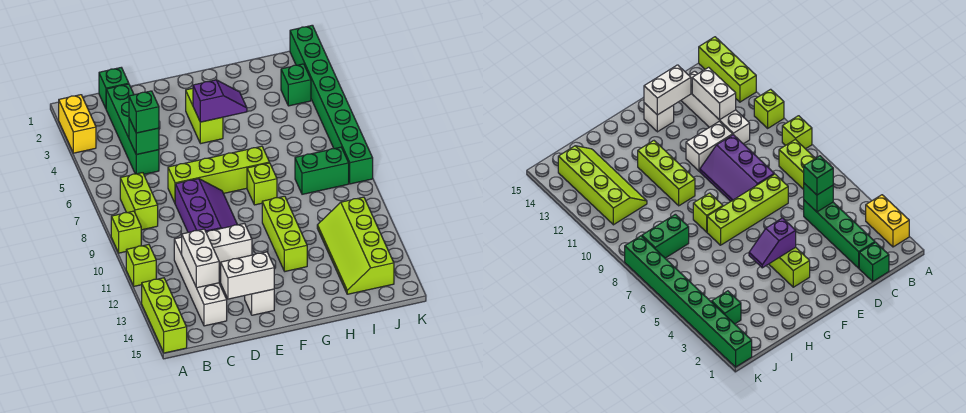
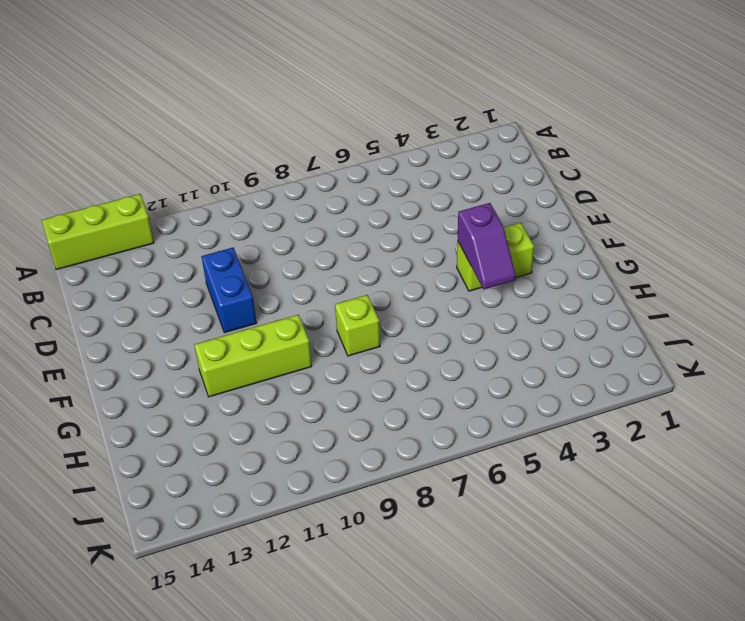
blue brick D11:E11 level 1 -> white brick D11:E11 level 1
none -> yellow brick A2:A3 level 1
none -> lime brick A9 level 1
none -> lime brick A11 level 1

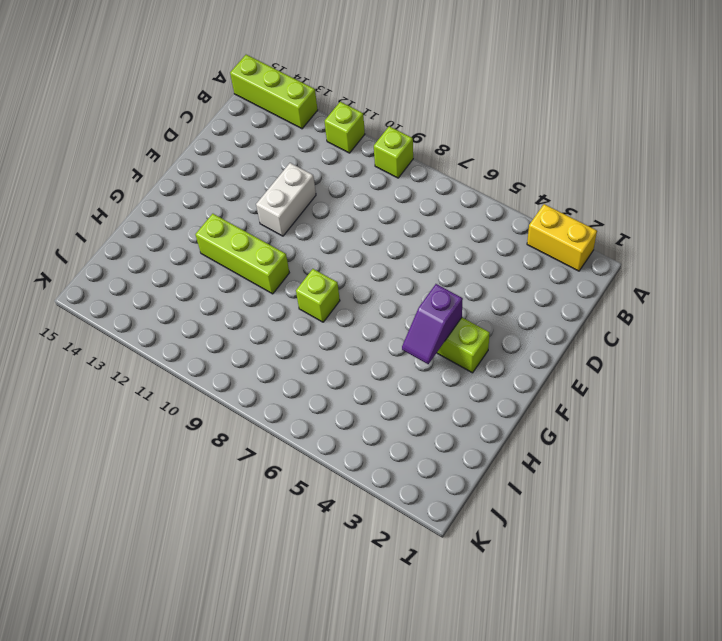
none -> lime brick B7:B8 level 1
none -> green brick C1 level 1
none -> green brick C2:C5 level 1

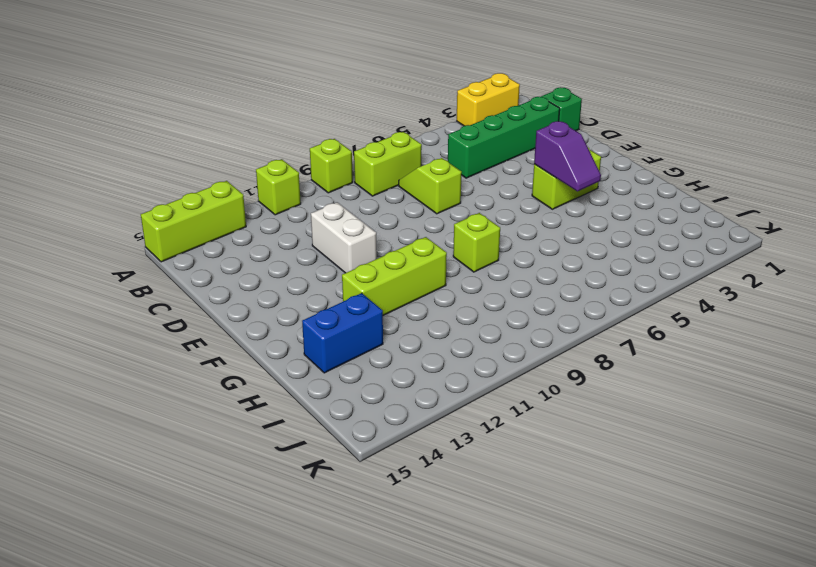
lime slope C7:D7 level 1 top D -> lime brick D7:G7 level 1
blue brick H13:H14 level 1 -> none
none -> white brick C11:C14 level 1
none -> purple slope D8:E10 level 1 top D
none -> white brick E14 level 1

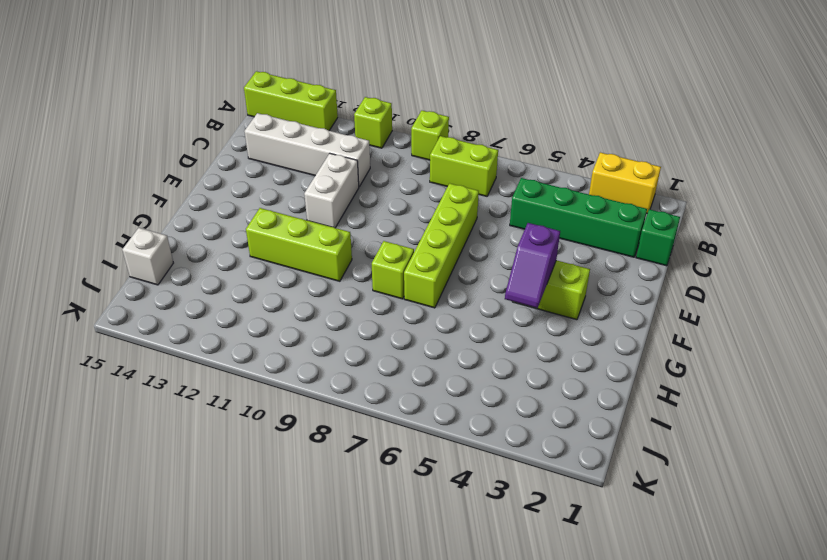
white brick I15 level 1 -> white brick E14 level 1
none -> purple slope D8:E10 level 1 top D
none -> green brick I8:J8 level 1
none -> lime slope I11:J14 level 1 top J

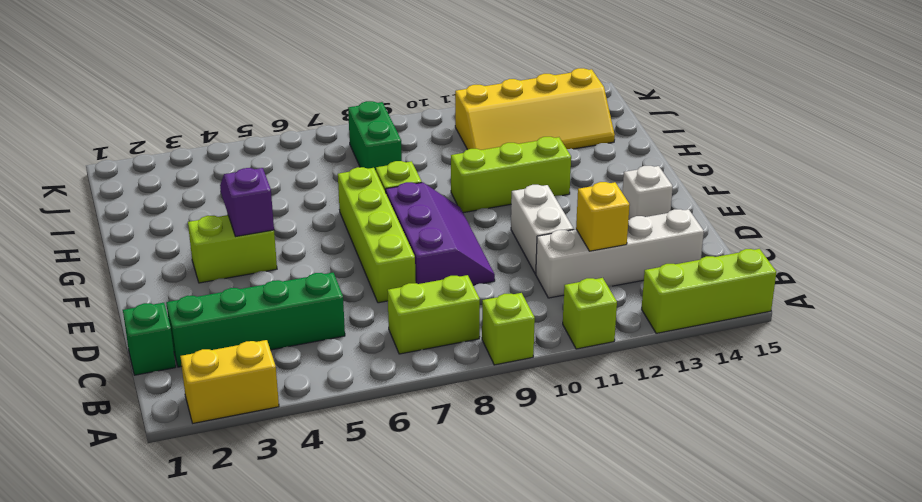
yellow brick C12 level 2 -> white brick C12:C13 level 2
purple slope D8:F9 level 1 top 8 -> purple slope D8:E10 level 1 top D
yellow slope I11:J14 level 1 top J -> lime slope I11:J14 level 1 top J
none -> green brick J3 level 1
none -> green brick K1:K8 level 1
none -> green brick C5 level 2

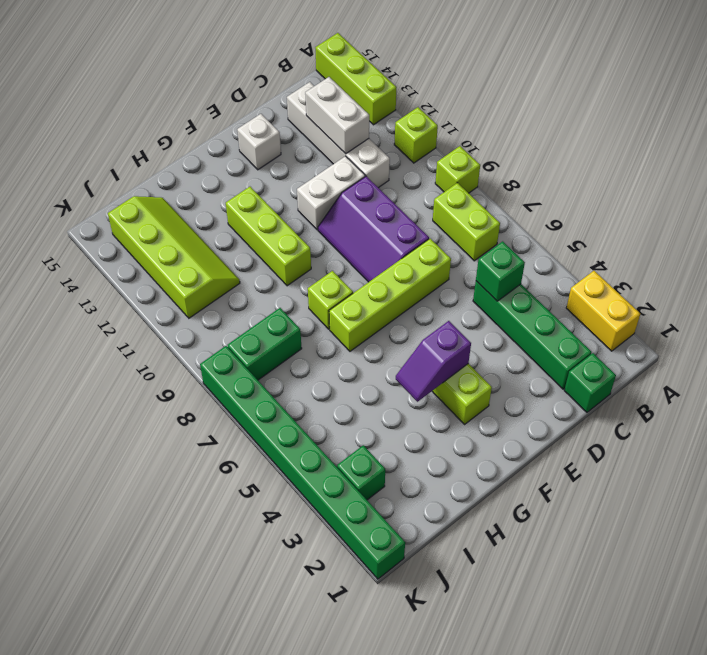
none -> white brick D14:E14 level 2
none -> green brick C5 level 3

